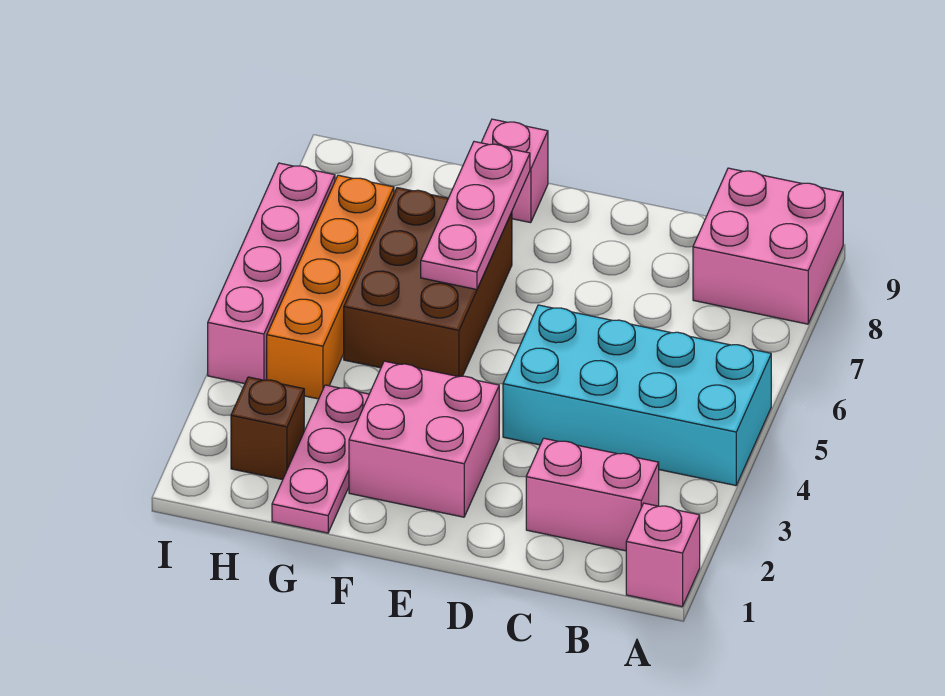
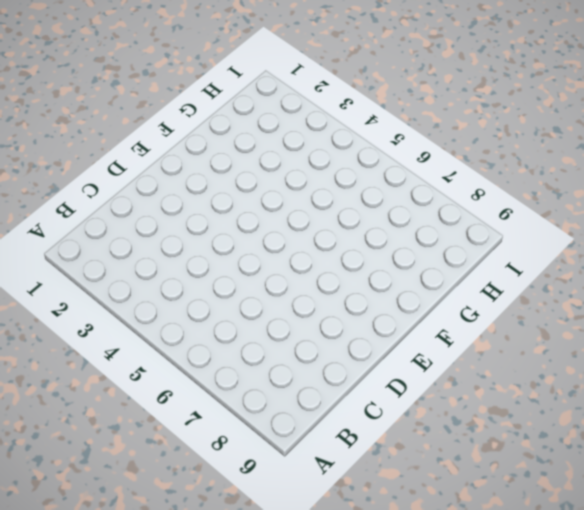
none -> pink brick A1 level 1
none -> cyan brick A4:D5 level 1
none -> pink brick A8:B9 level 1

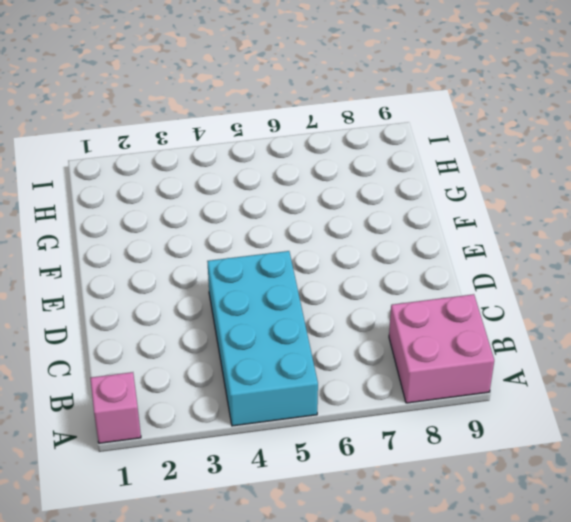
none -> pink brick B2:C2 level 1
none -> pink brick E2:F3 level 1
none -> brown brick F5:G7 level 1

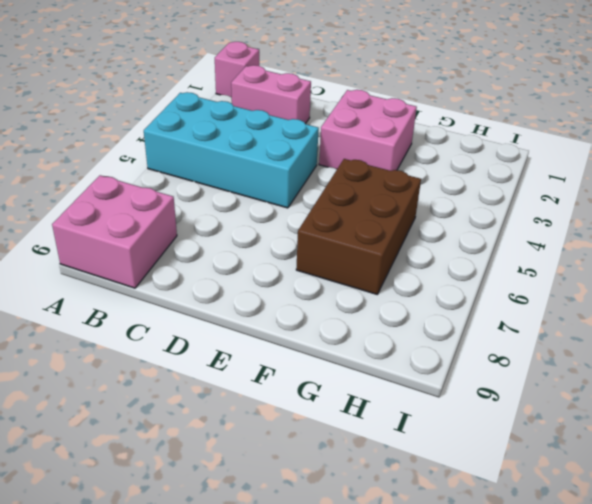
none -> pink brick F9 level 1
none -> pink plate G1:G3 level 1
none -> brown brick H2 level 1

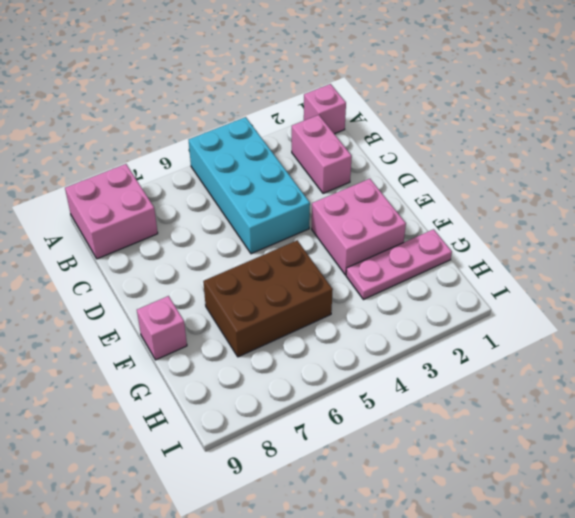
none -> brown brick H2 level 1
none -> orange brick H4:H7 level 1
none -> pink brick I4:I7 level 1

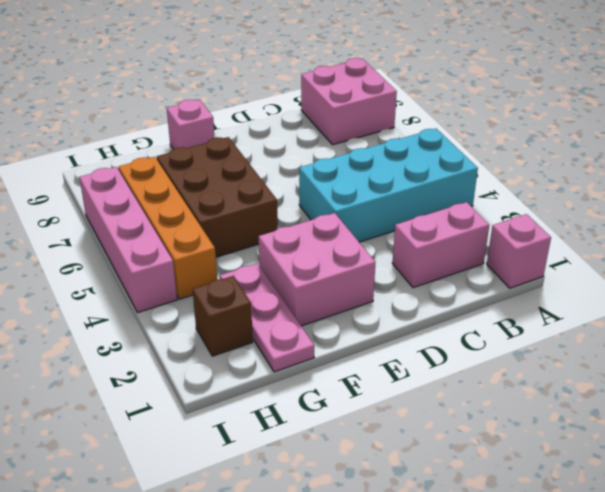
none -> pink plate F6:F8 level 2

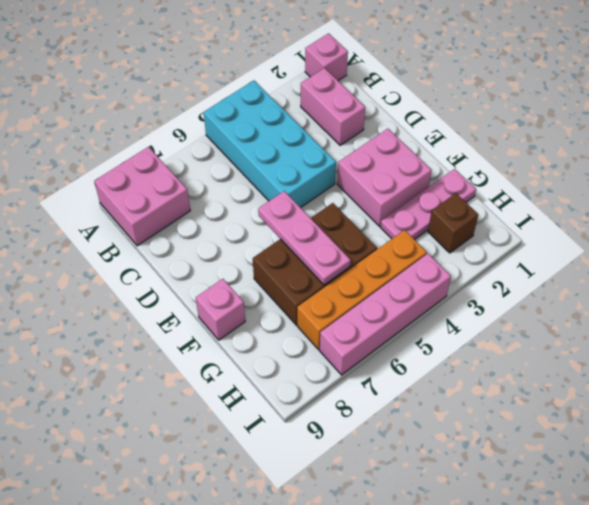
pink plate E6:G6 level 2 -> pink plate F6:F8 level 2

